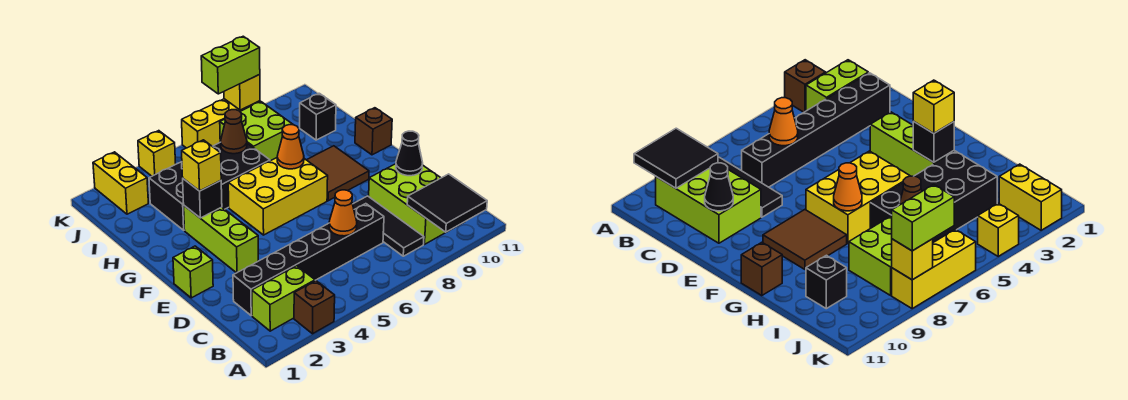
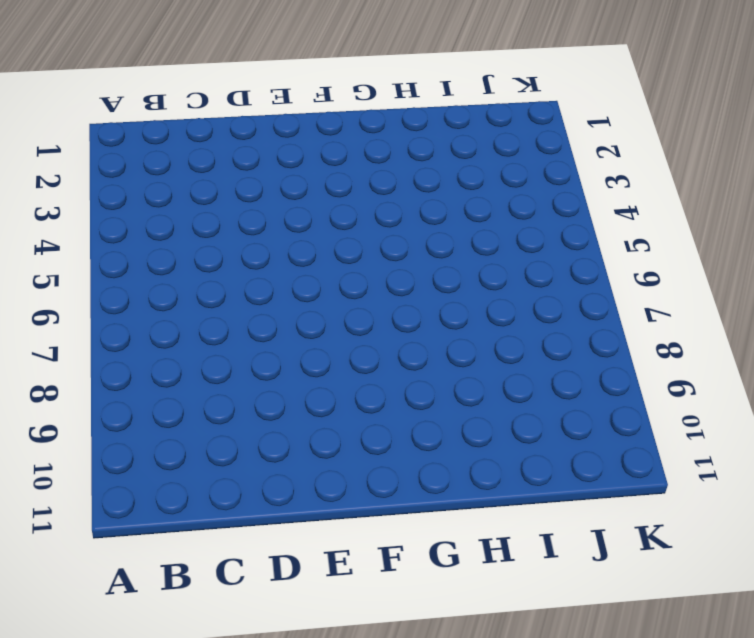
none -> brown brick A3 level 1
none -> lime brick B2:B3 level 1
none -> black tile B8:D8 level 1

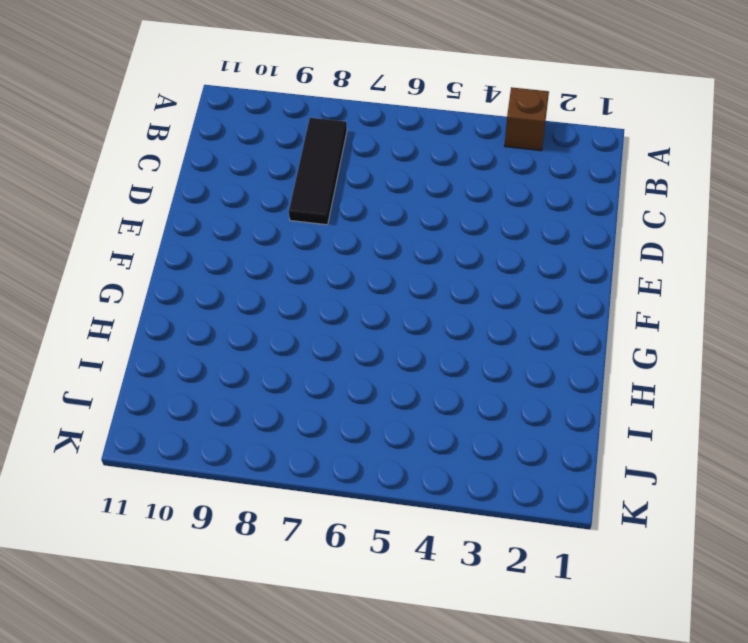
none -> lime brick B2:B3 level 1
none -> lime brick B9:D10 level 1
none -> black brick C2:C7 level 1

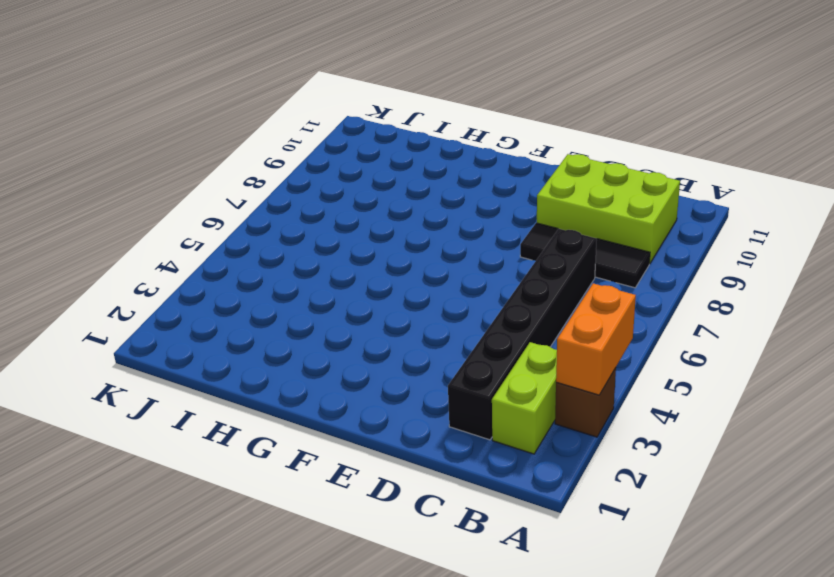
orange brick A3:A4 level 2 -> none
none -> lime brick E1 level 1
none -> lime brick E3:G3 level 1
none -> yellow brick F5:G7 level 1

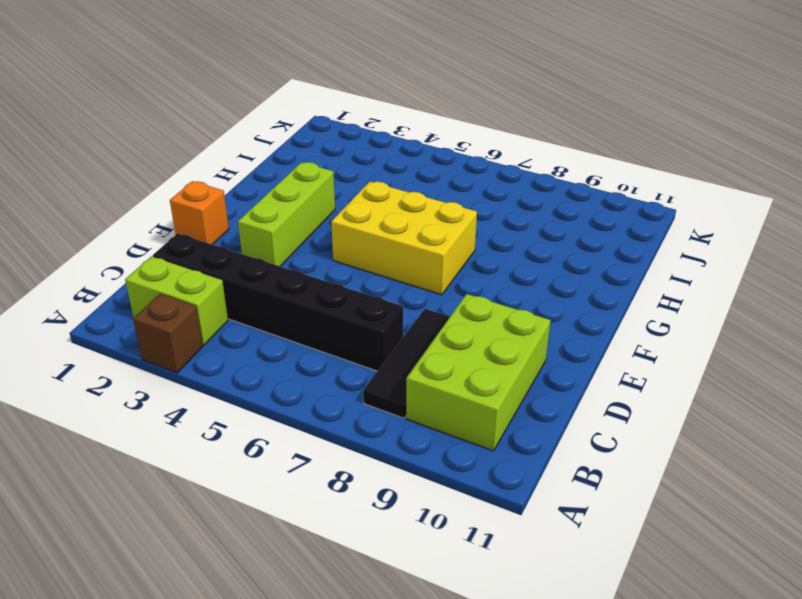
orange brick E1 level 1 -> lime brick E1 level 1
none -> brown tile F8:G9 level 1
none -> brown brick G11 level 1
none -> black brick H3:I6 level 1

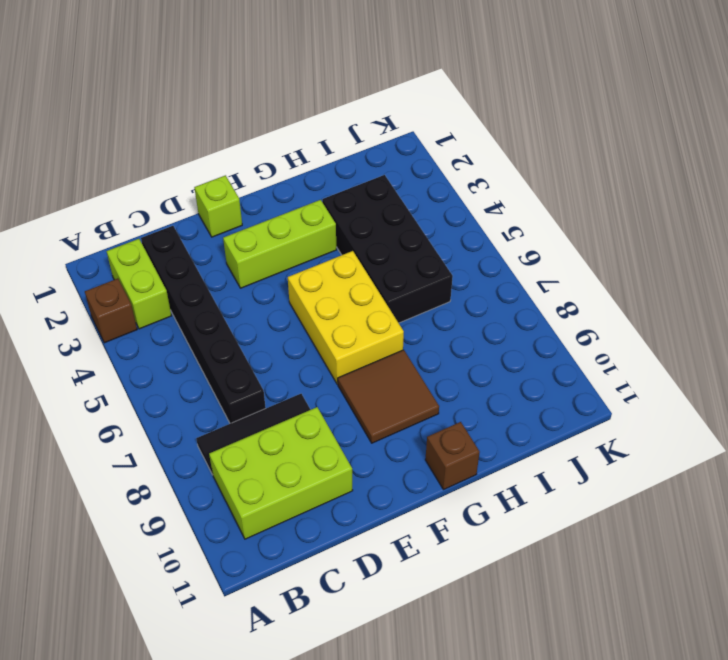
none -> lime brick I7:J8 level 1
none -> black brick I10 level 1
none -> yellow brick J2:K2 level 1

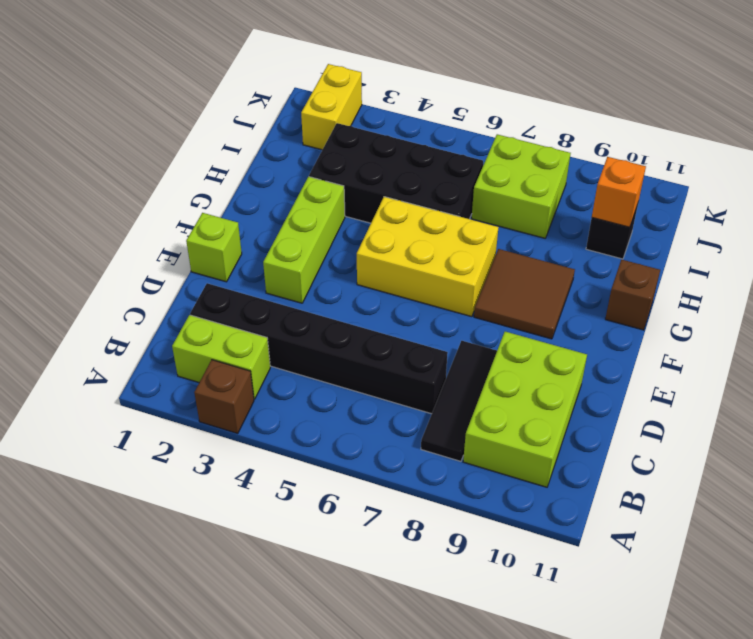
orange brick I10 level 2 -> none
none -> yellow brick K4 level 1
none -> yellow brick K6:K8 level 1
none -> black tile A9:B10 level 2

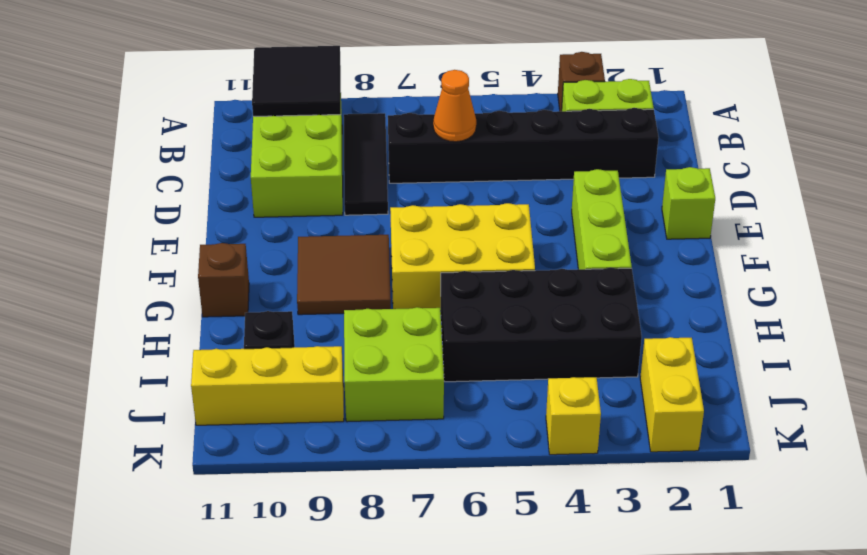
yellow brick J9:J11 level 1 -> yellow brick K6:K8 level 1
none -> black cone D10 level 2
none -> black brick G3 level 2
none -> orange cone G7 level 2

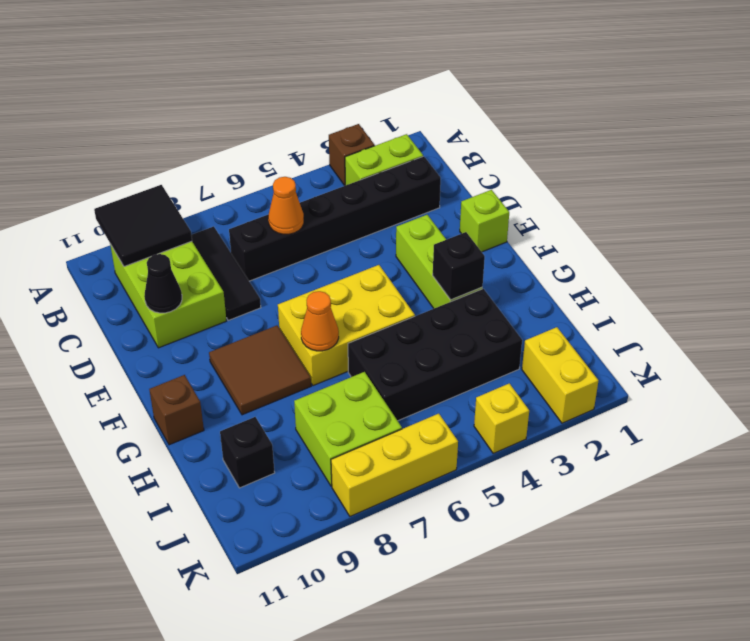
none -> brown cone I6 level 2
none -> yellow brick K8 level 2
none -> yellow brick G3 level 3

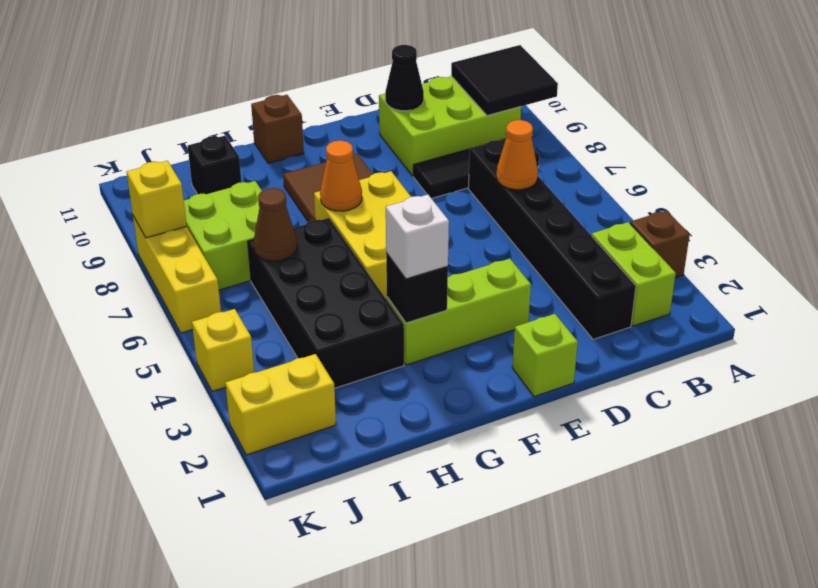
white brick G3 level 3 -> yellow brick G3 level 3
none -> lime brick K7:K8 level 3

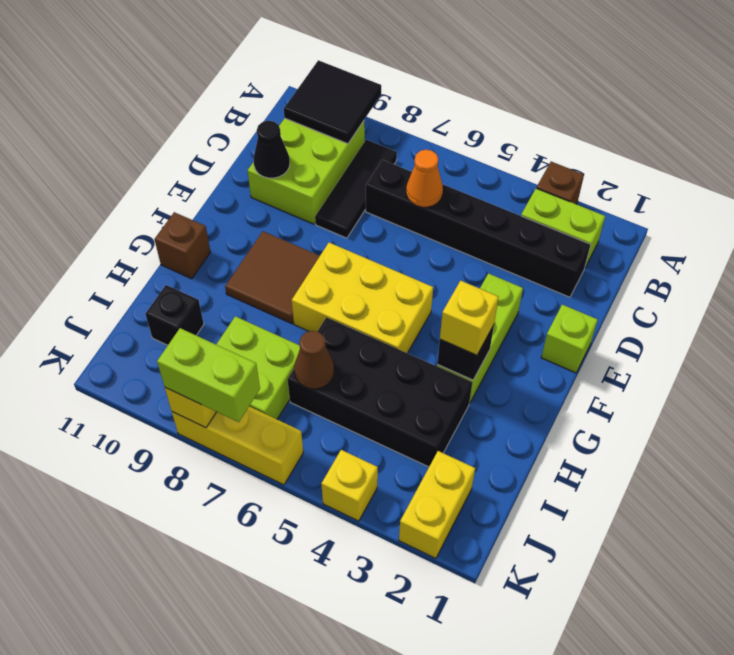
none -> orange cone G7 level 2

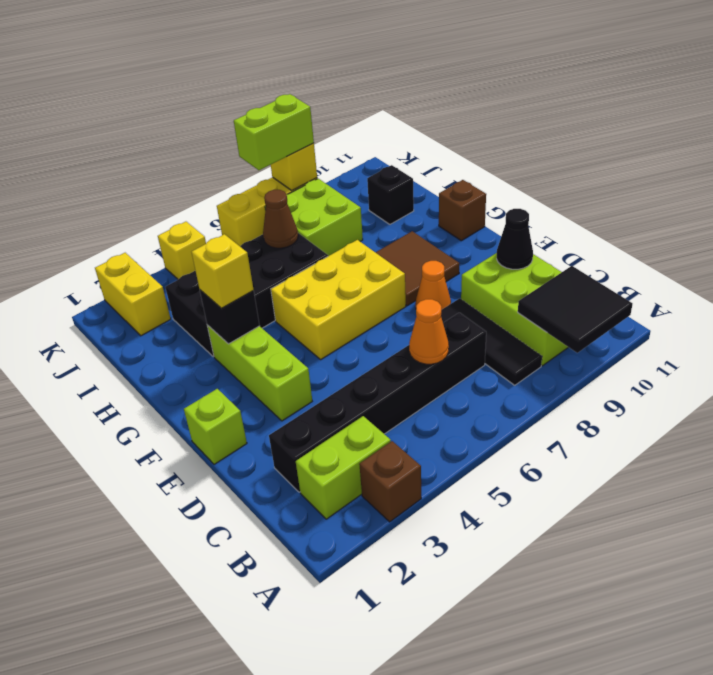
orange cone E8 level 1 -> orange cone G7 level 2

